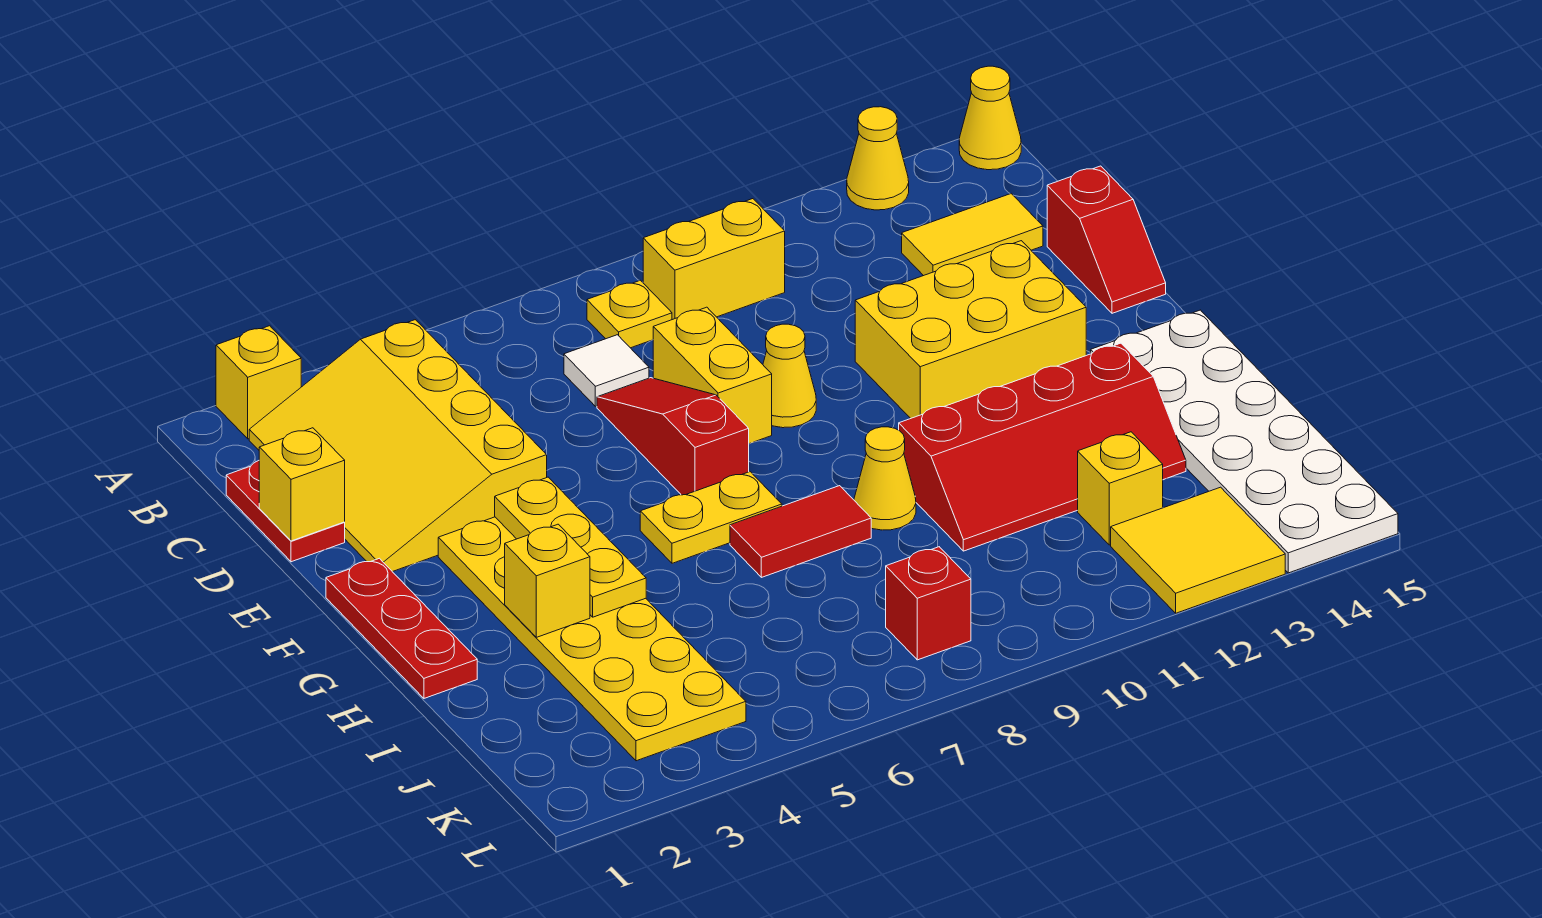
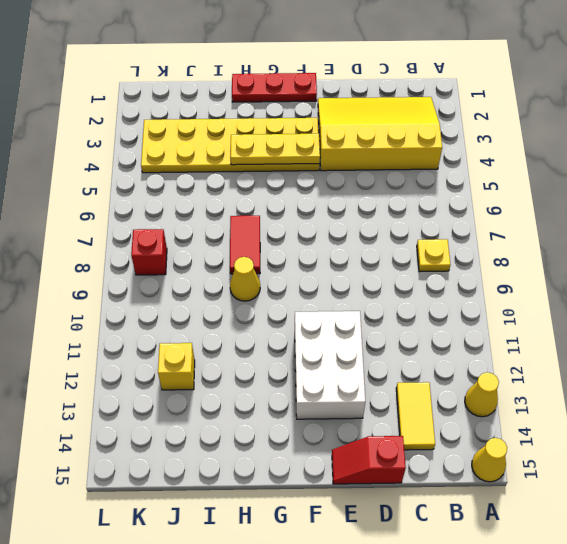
white brick E11:F13 level 1 -> yellow brick E11:F13 level 1
none -> yellow brick A2 level 1
none -> yellow brick B9:B10 level 1
none -> red plate C1:D1 level 1

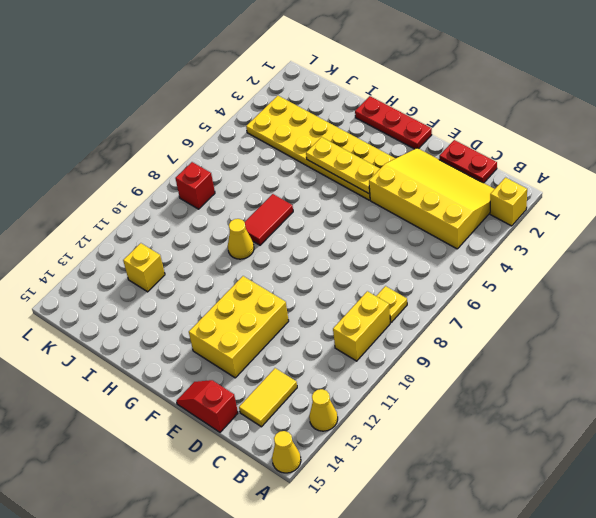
none -> white tile C7 level 1
none -> red slope D7:F7 level 1 top F
none -> yellow brick D8:E8 level 1

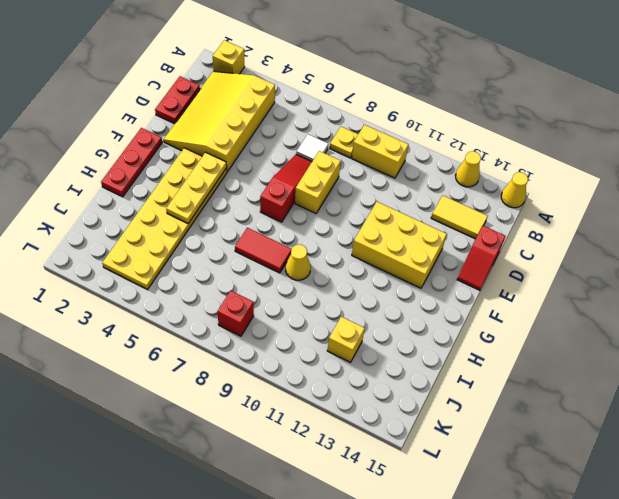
none -> yellow cone E9 level 1
none -> yellow plate G6:G7 level 1
none -> white plate G14:L15 level 1

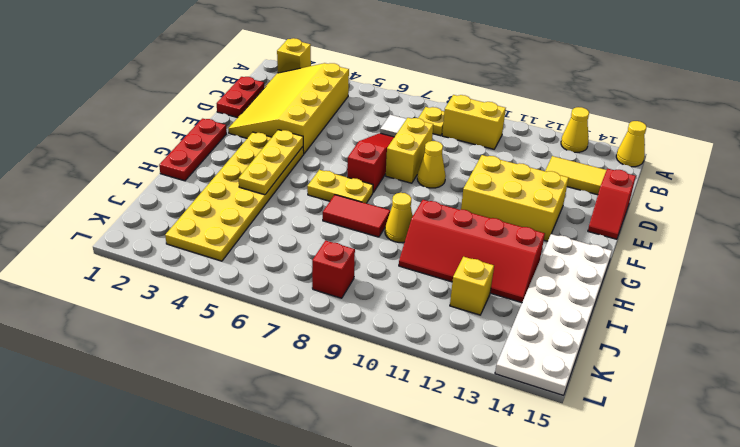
none -> yellow tile K12:L13 level 1
none -> yellow brick D1 level 2
none -> yellow brick H3 level 2

